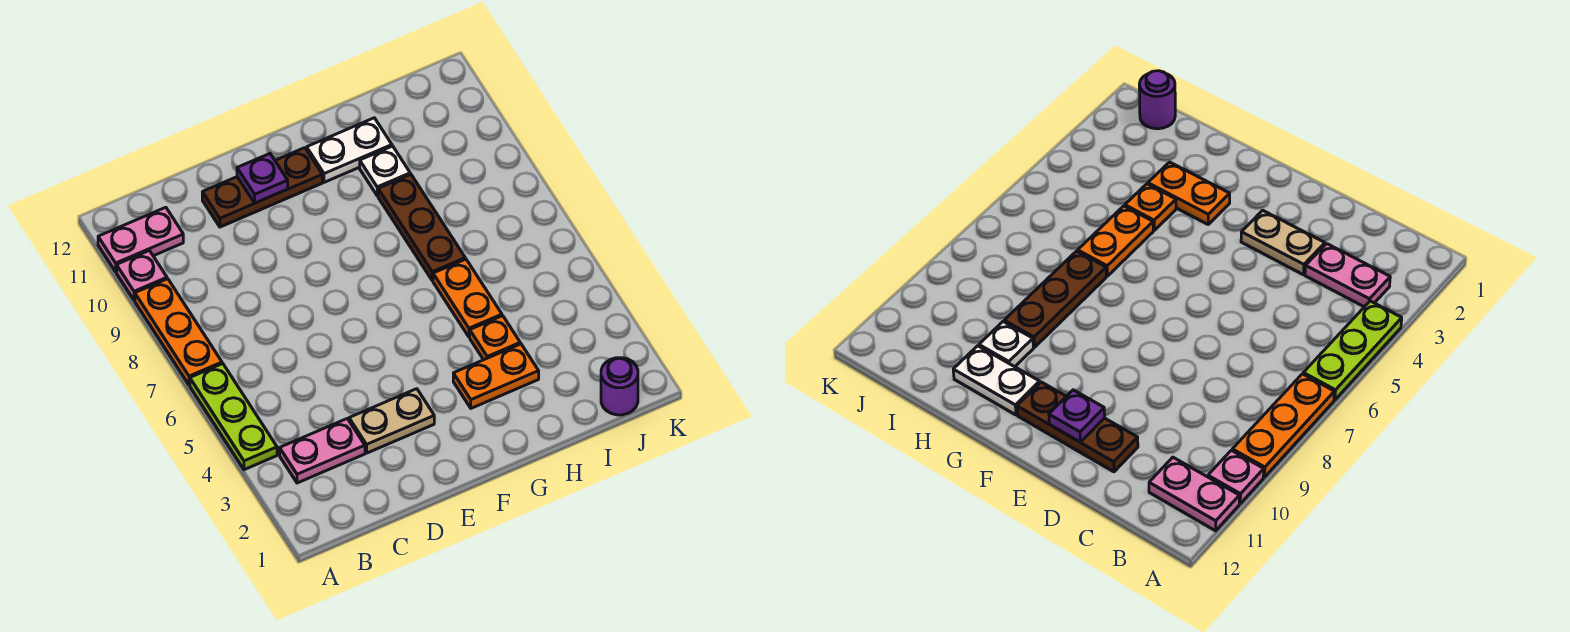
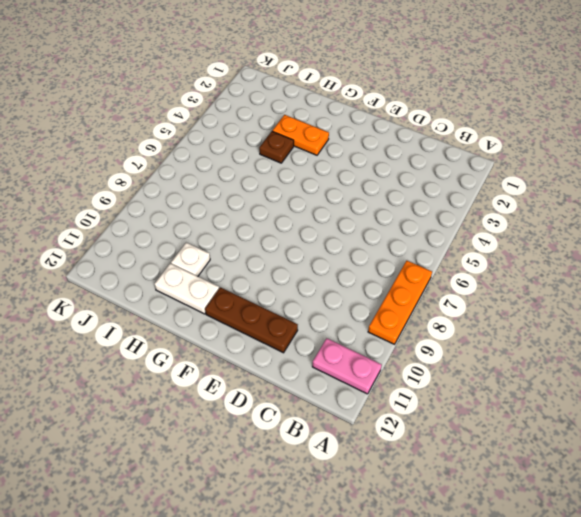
brown plate H4 level 1 -> orange plate H4 level 1
none -> lime plate A4:A6 level 1
none -> pink plate A10 level 1
none -> pink plate B3:C3 level 1

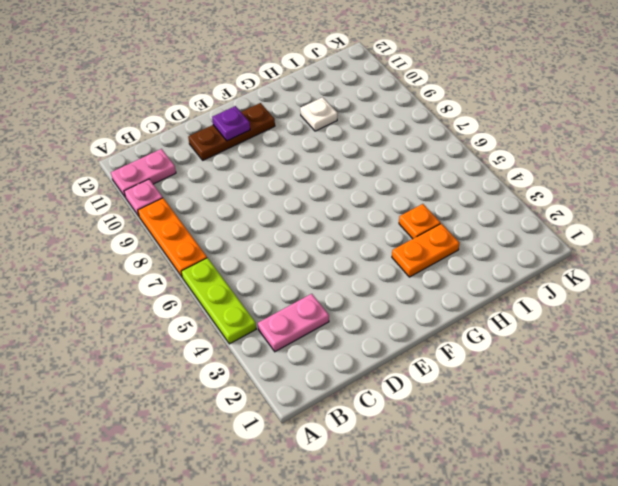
none -> tan plate D3:E3 level 1
none -> white plate G11:H11 level 1
none -> orange plate H5:H6 level 1

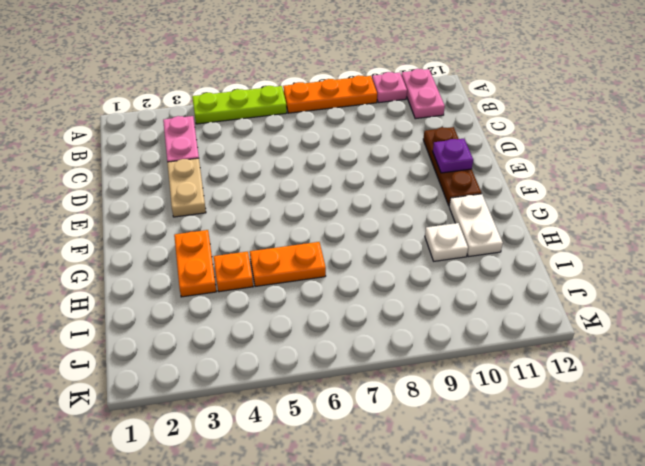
none -> brown plate H7:H9 level 1
none -> purple round brick J1 level 1

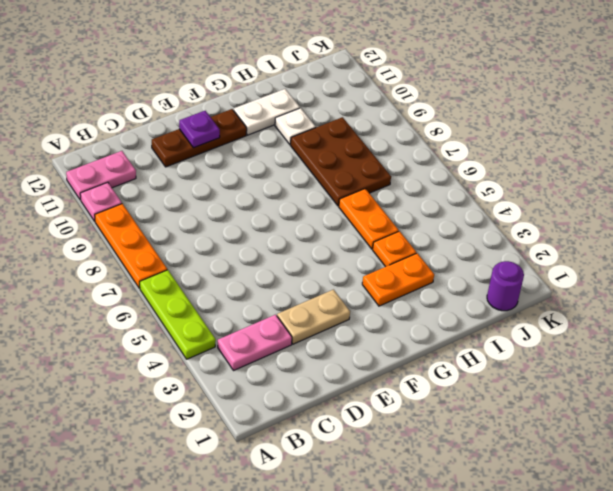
brown plate H7:I9 level 1 -> brown plate H7:H9 level 1

